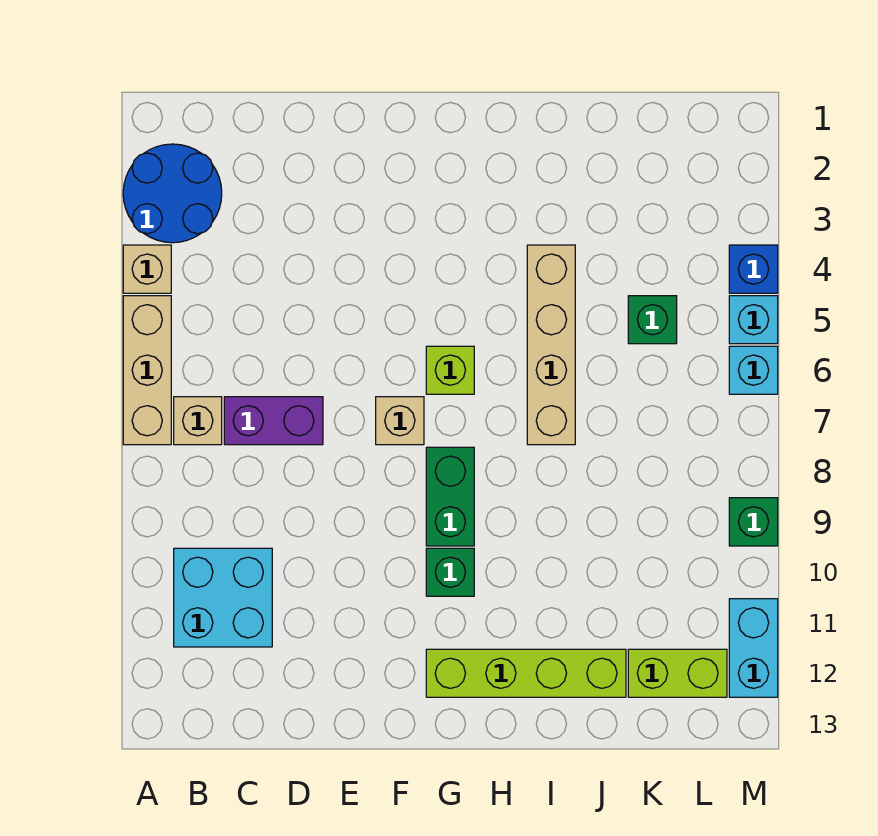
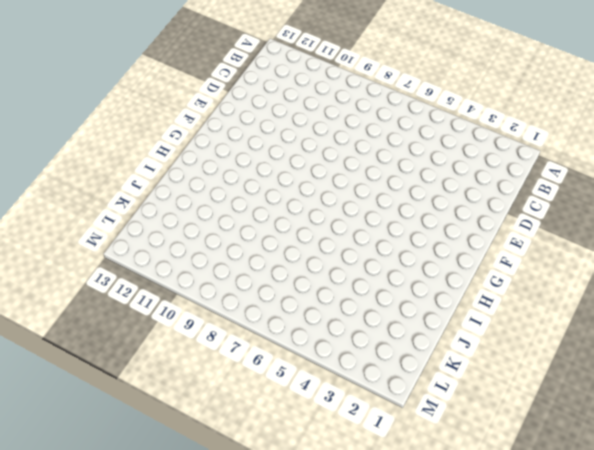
none -> blue round brick A2:B3 level 1
none -> tan brick A4 level 1
none -> tan brick A5:A7 level 1

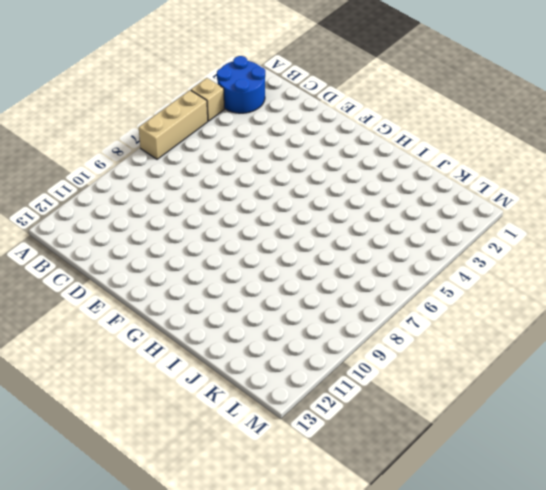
none -> tan brick B7 level 1
none -> cyan brick B10:C11 level 1
none -> purple brick C7:D7 level 1

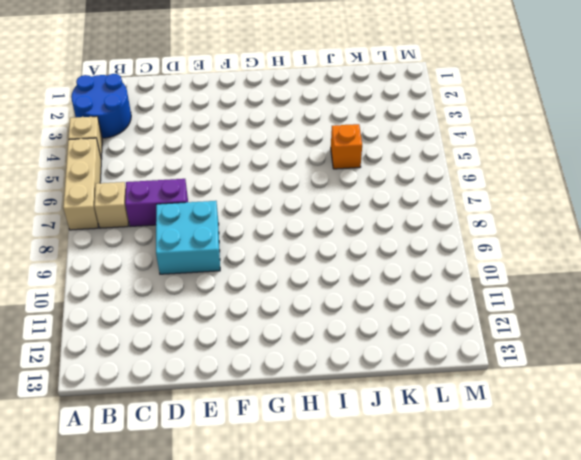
cyan brick D8:E9 level 1 -> cyan brick B10:C11 level 1
orange brick J5 level 1 -> none
none -> tan brick F7 level 1
none -> lime brick G6 level 1
none -> green brick G8:G9 level 1

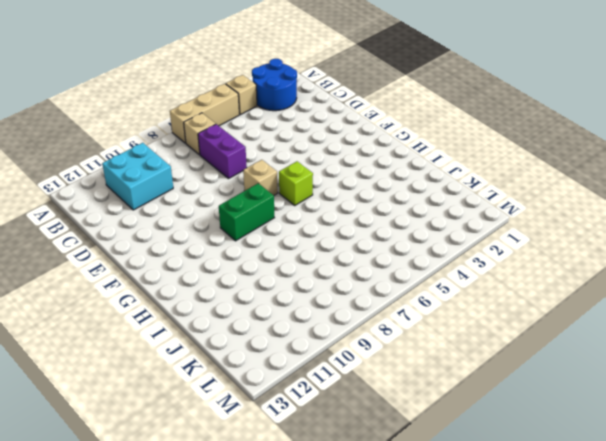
none -> green brick G10 level 1
none -> lime brick G12:J12 level 1
none -> tan brick I4:I7 level 1

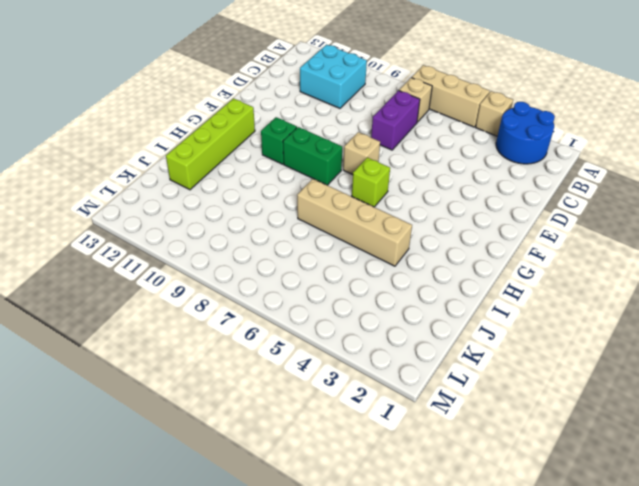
none -> green brick K5 level 1
none -> lime brick K12:L12 level 1
none -> blue brick M4 level 1

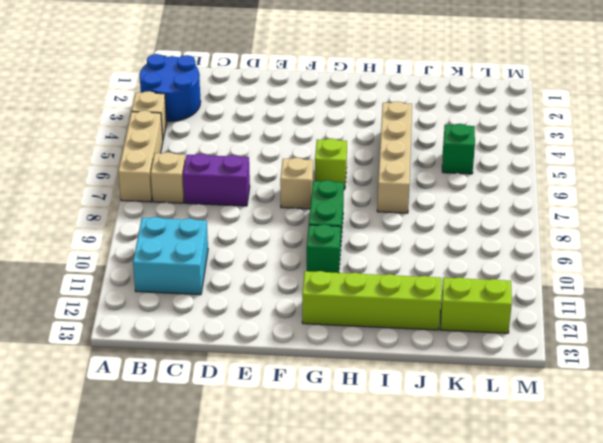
none -> blue brick M4 level 1
none -> cyan brick M5 level 1
none -> cyan brick M6 level 1

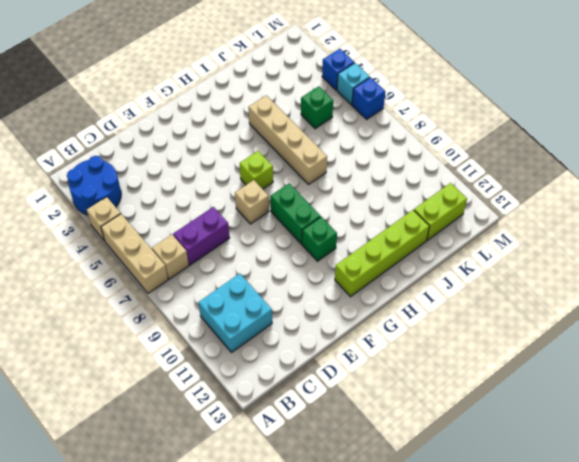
blue brick M6 level 1 -> cyan brick M6 level 1
none -> green brick M9 level 1
none -> cyan brick M11:M12 level 1

